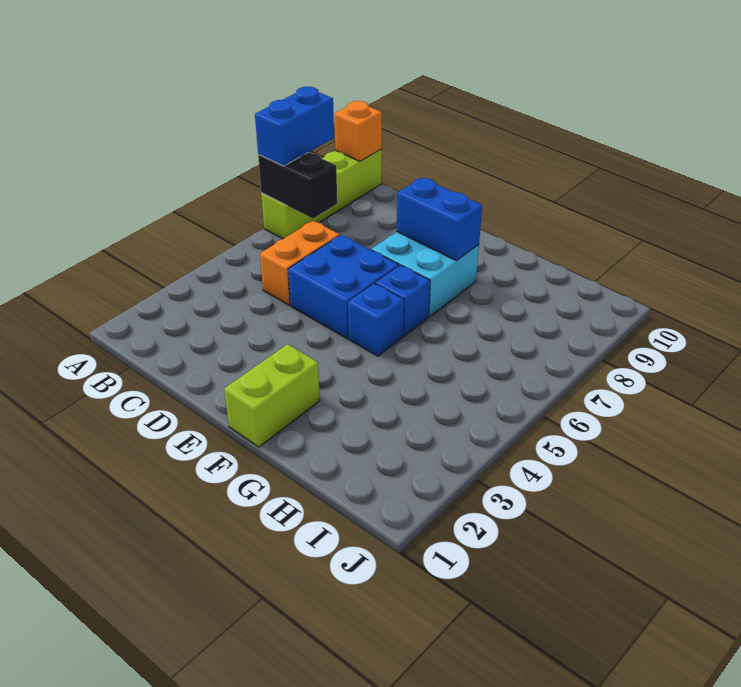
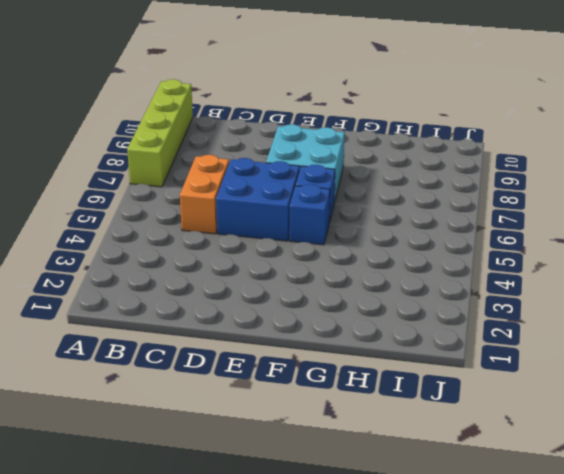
none -> lime brick F1:F2 level 1
none -> black brick A7:B7 level 2

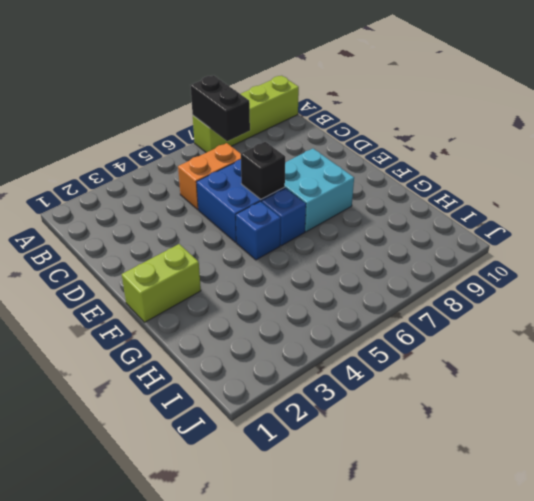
black brick E6 level 2 -> none
none -> orange brick A10 level 2
none -> blue brick E8:F8 level 2

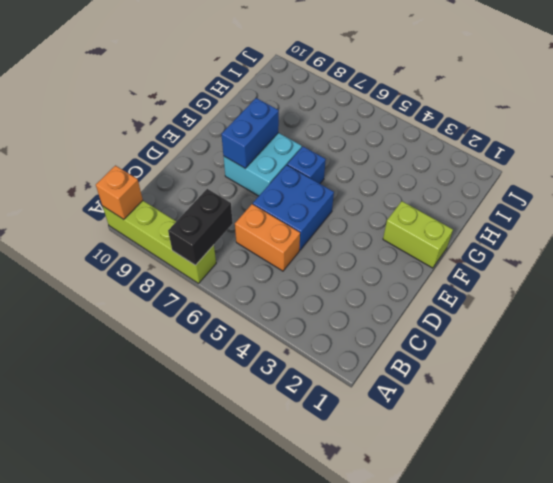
none -> blue brick F5 level 1
none -> blue brick A7:A8 level 3

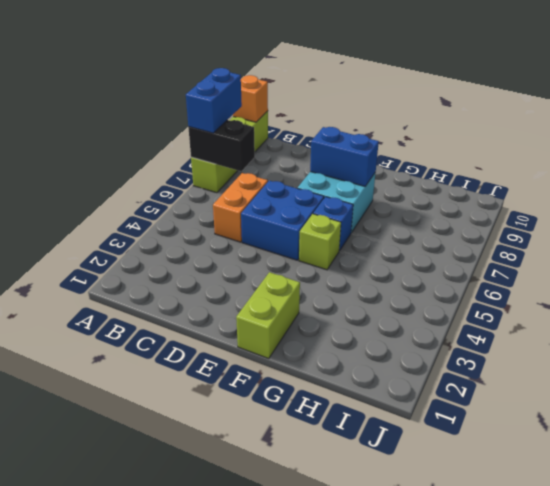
lime brick F5 level 1 -> blue brick F5 level 1

